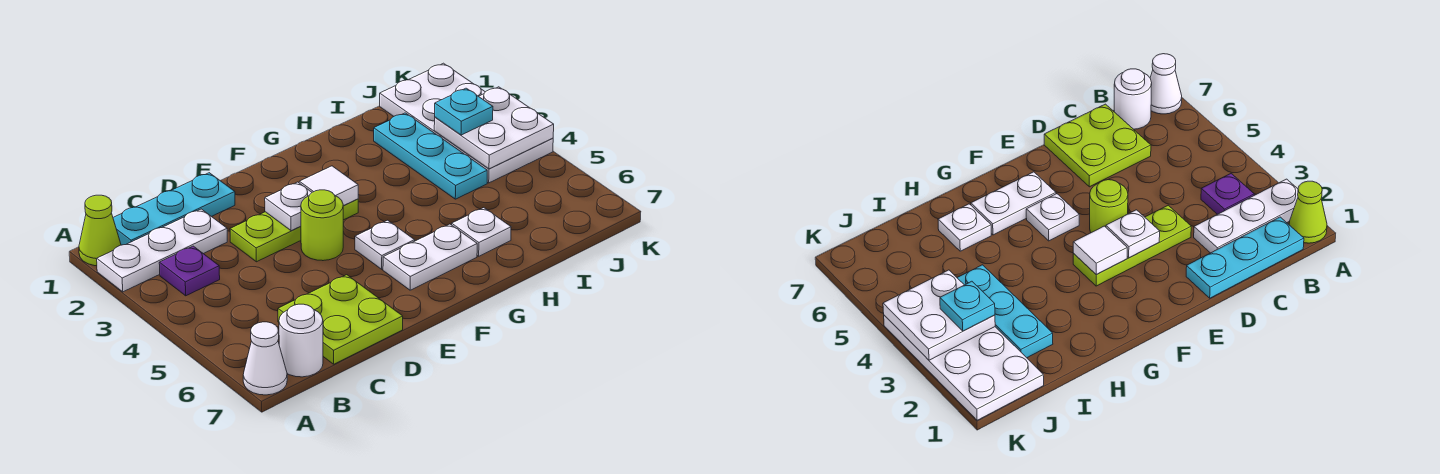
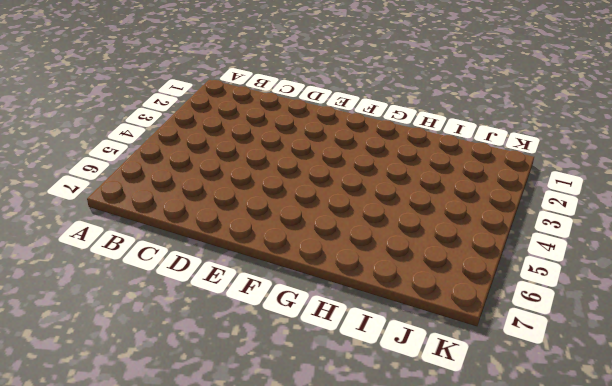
none -> lime cone A1 level 1
none -> white plate A2:C2 level 1
none -> white cone A7 level 1

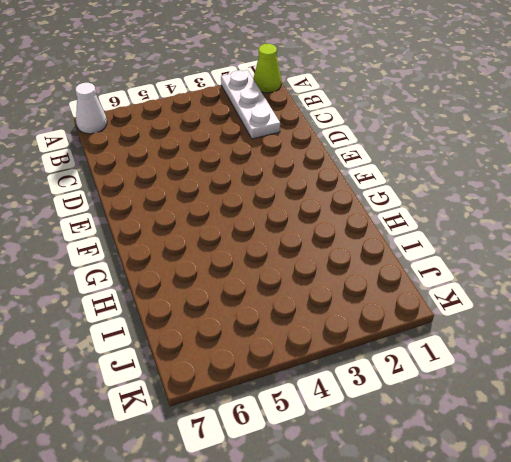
none -> cyan plate B1:D1 level 1
none -> purple plate B3 level 1
none -> white round brick B7 level 1

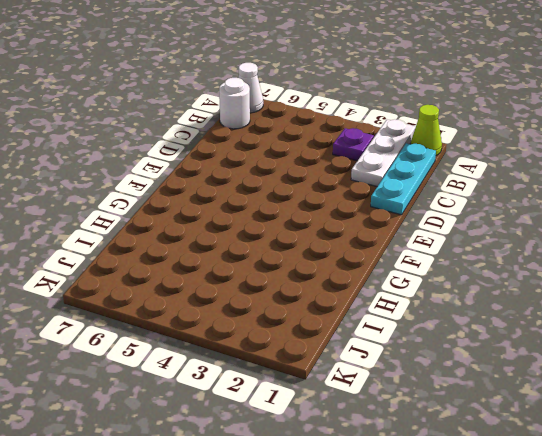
none -> lime plate C6:D7 level 1
none -> lime plate D3:F3 level 1
none -> lime round brick E4 level 1

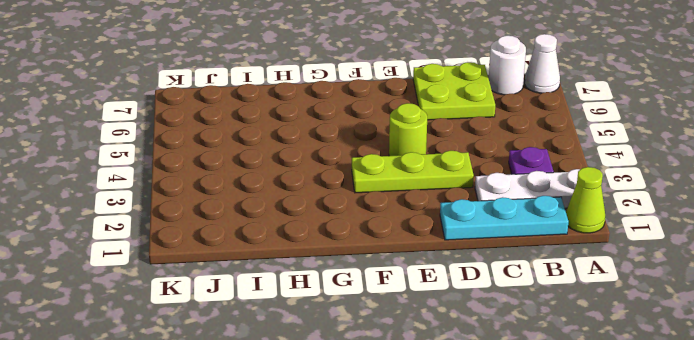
none -> white plate F5 level 1
none -> white plate F6:G6 level 1
none -> white plate H6 level 1

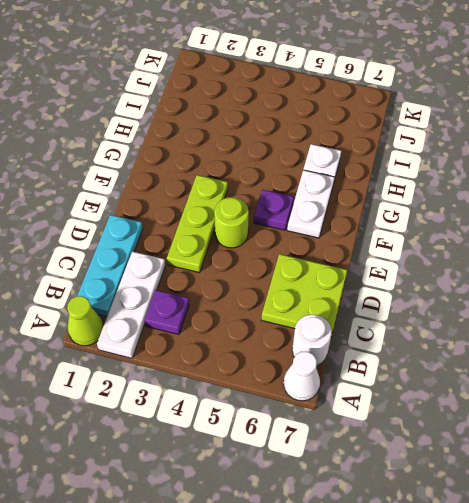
purple plate F5 level 1 -> white plate F5 level 1
none -> cyan plate I2:I4 level 1
none -> white plate J1:K4 level 1
none -> white plate E3 level 2

